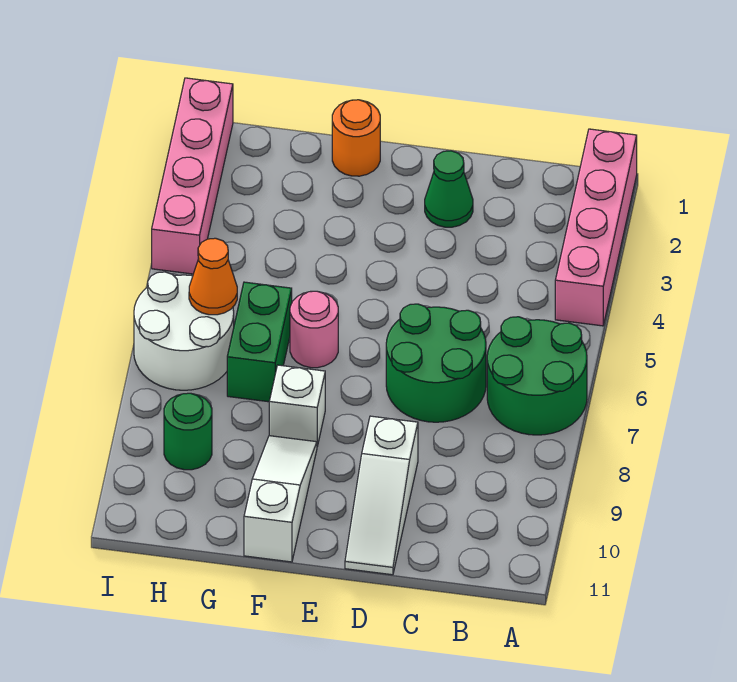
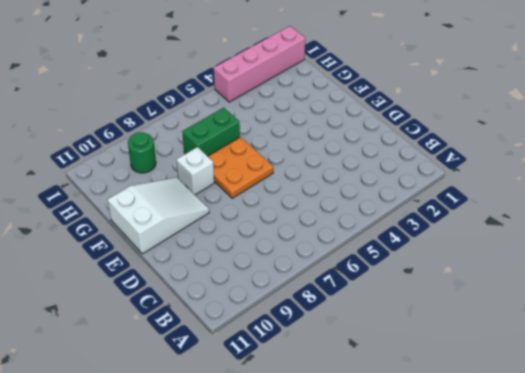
orange plate E6:F7 level 1 -> pink round brick F6 level 1
white slope E9:F11 level 1 top 11 -> white slope F9:F11 level 1 top 11
none -> pink brick A1:A4 level 1
none -> green round brick A6:B7 level 1
none -> green round brick C6:D7 level 1

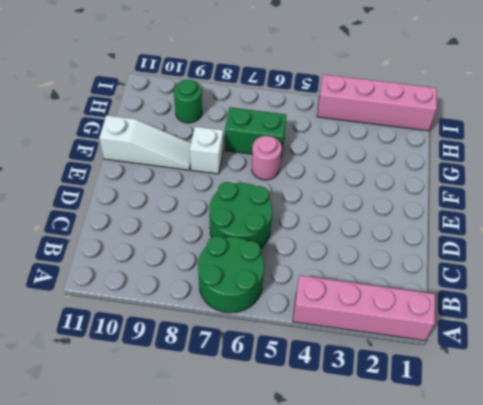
none -> green cone D2 level 1
none -> white slope D9:D11 level 1 top 9
none -> orange round brick F1 level 1

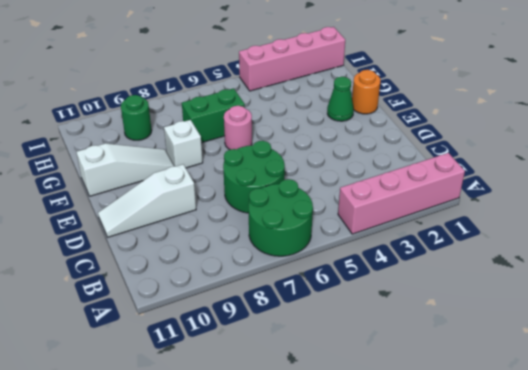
green cone F2 level 1 -> green cone D2 level 1
none -> white round brick H6:I7 level 1
none -> orange cone H6 level 2

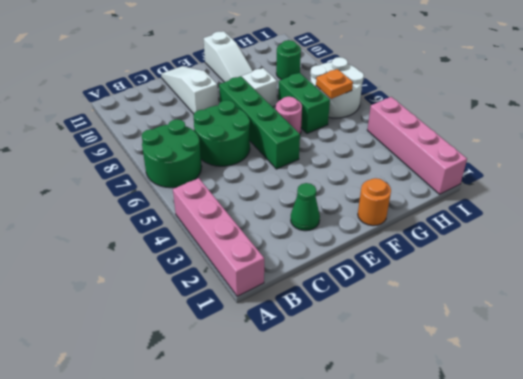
green brick E5:E8 level 1 -> none
orange plate H6 level 2 -> orange cone H6 level 2

